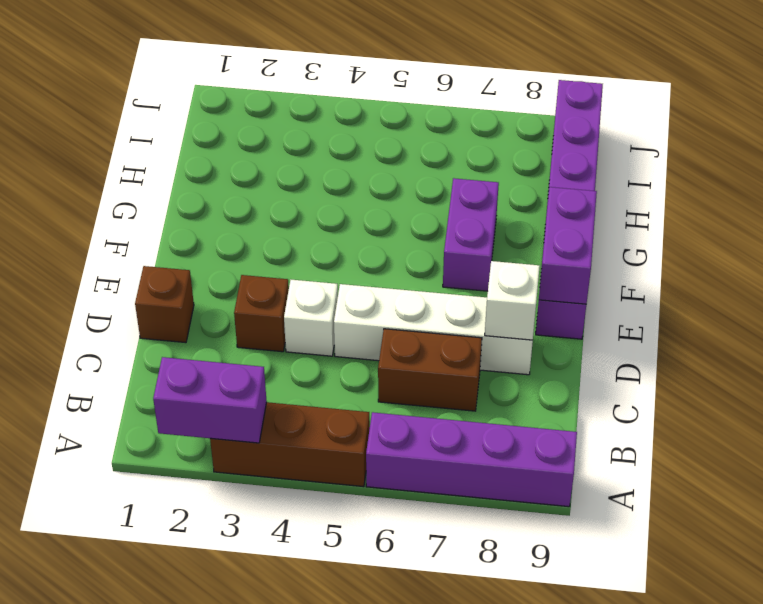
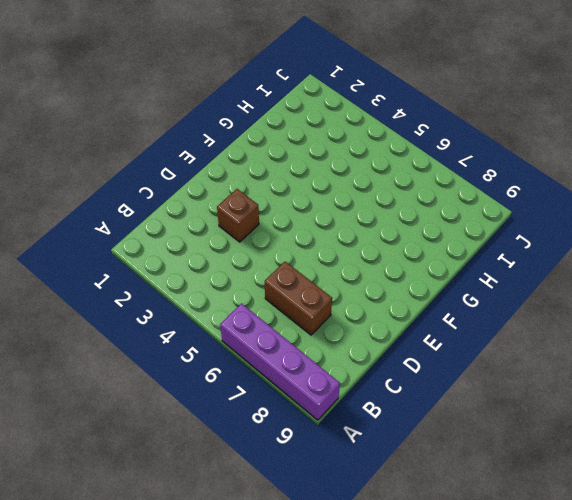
none -> brown brick A3:A5 level 1
none -> brown brick D1 level 1
none -> white brick D4 level 1

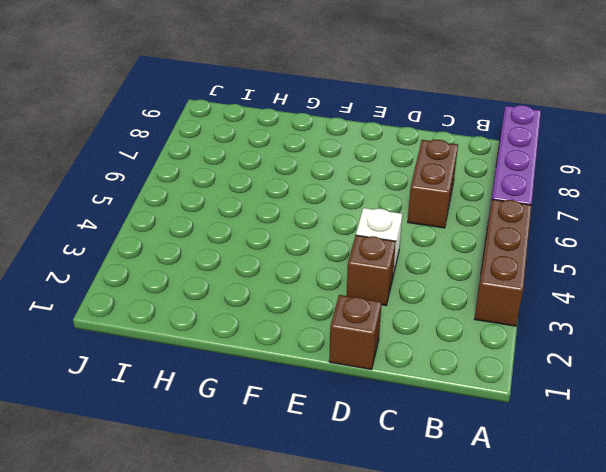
none -> white brick D5:D8 level 1
none -> purple brick E9:J9 level 1
none -> purple brick F7:G7 level 1

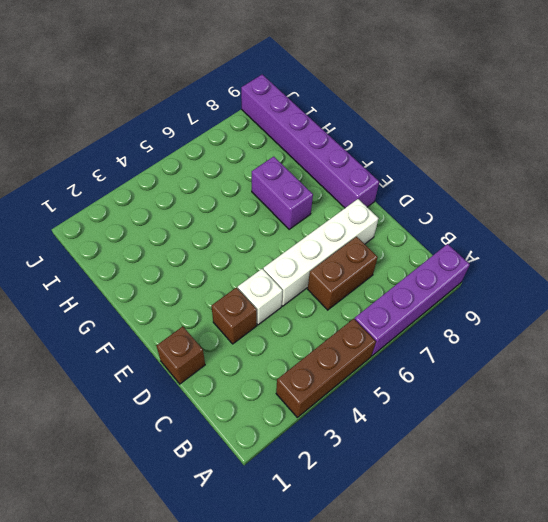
none -> purple brick A2:A3 level 2
none -> white brick D8 level 2
none -> purple brick E9:F9 level 2

